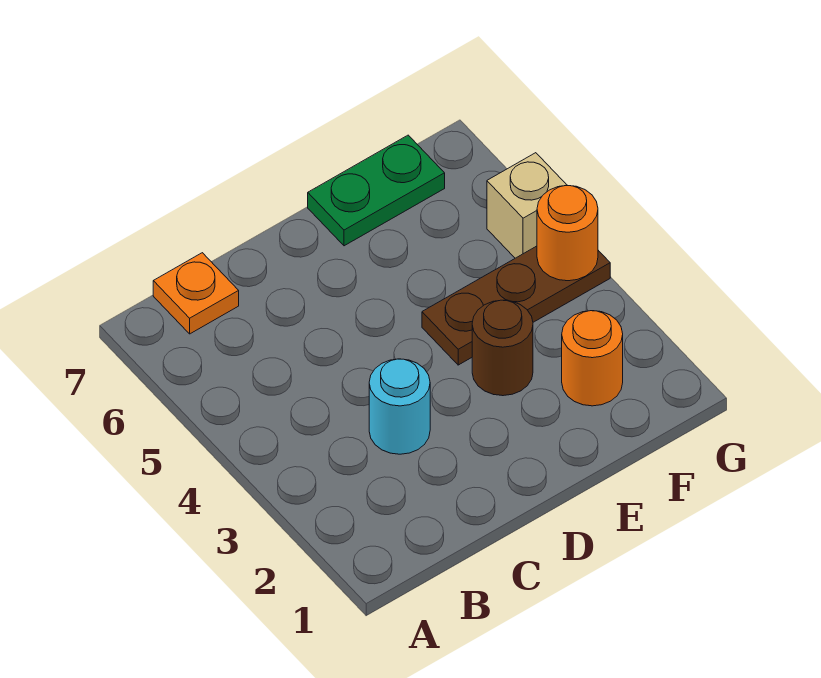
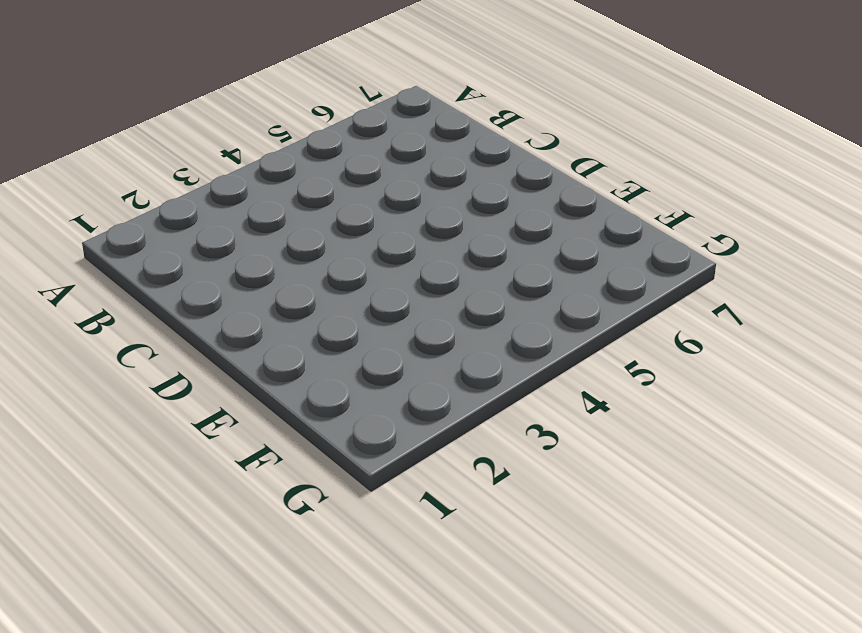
none -> orange plate B7 level 1
none -> cyan round brick C3 level 1

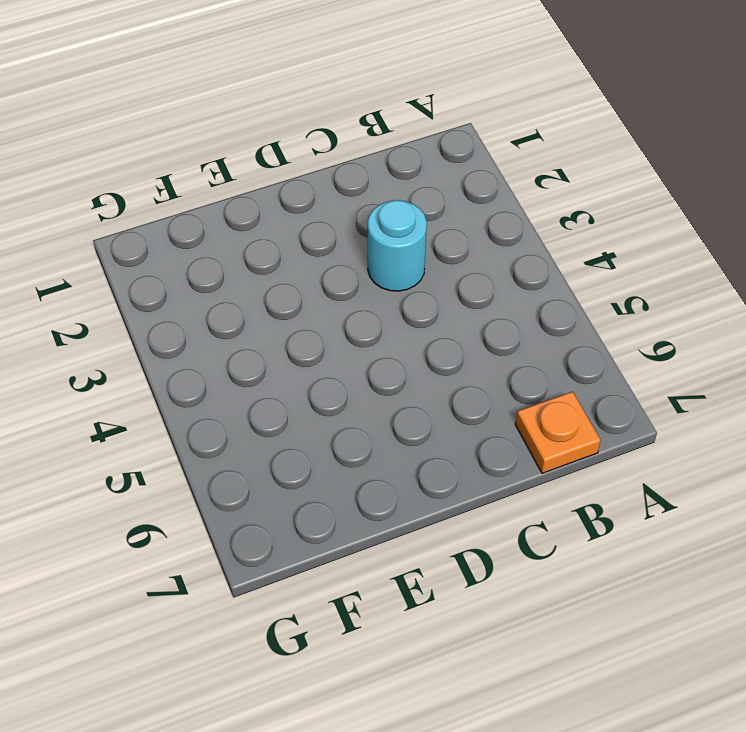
none -> brown round brick E3 level 1
none -> brown plate E4:G4 level 1

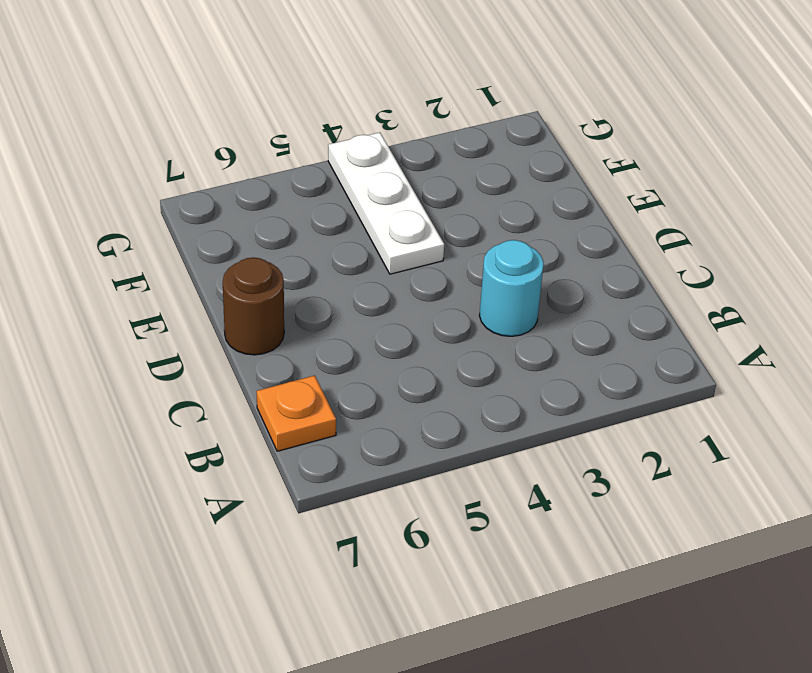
brown round brick D7 level 1 -> brown round brick E3 level 1
white plate E4:G4 level 1 -> brown plate E4:G4 level 1
none -> green plate E7:F7 level 1
none -> orange round brick F2 level 1

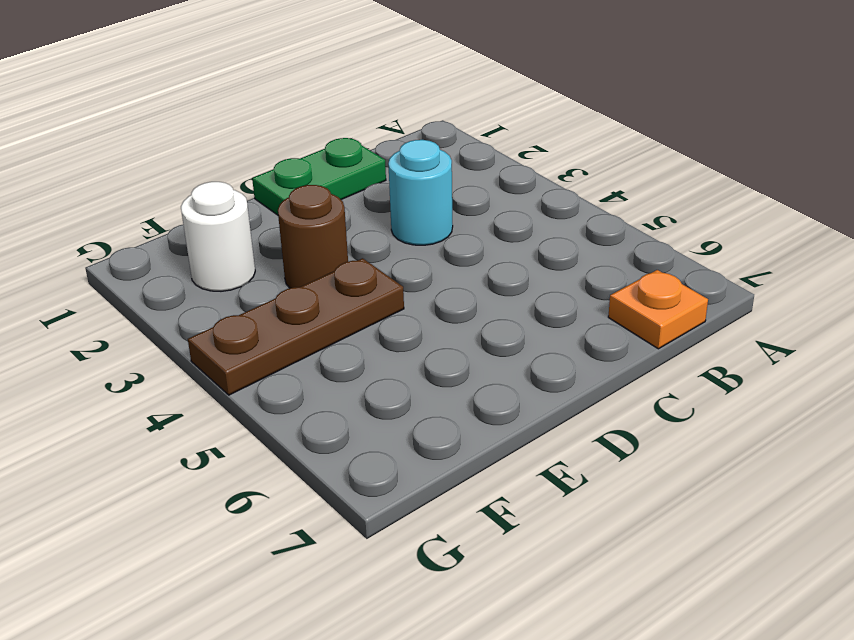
green plate C1:D1 level 1 -> green plate E7:F7 level 1
white round brick F2 level 1 -> orange round brick F2 level 1
none -> tan brick G5 level 1
none -> orange round brick G4 level 2

